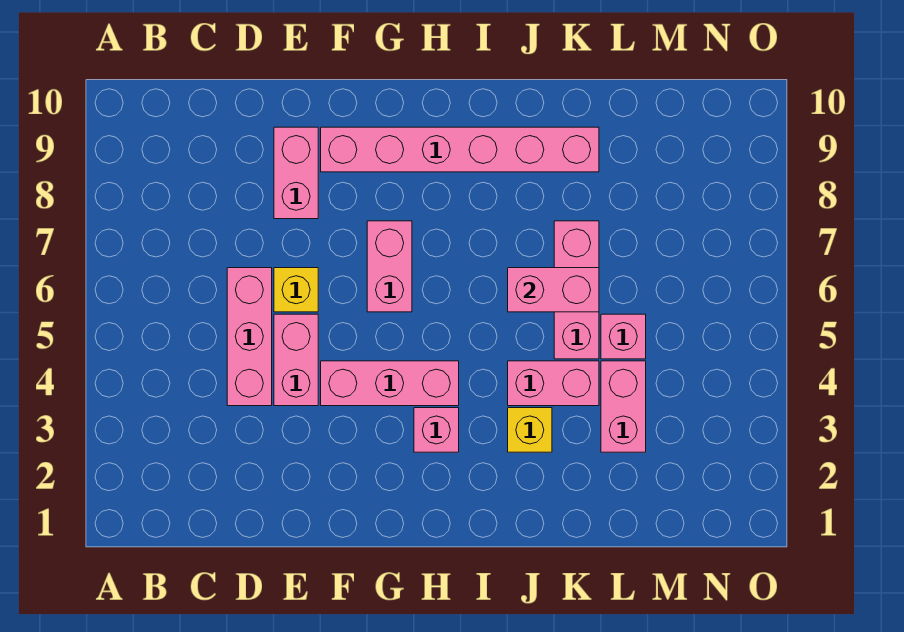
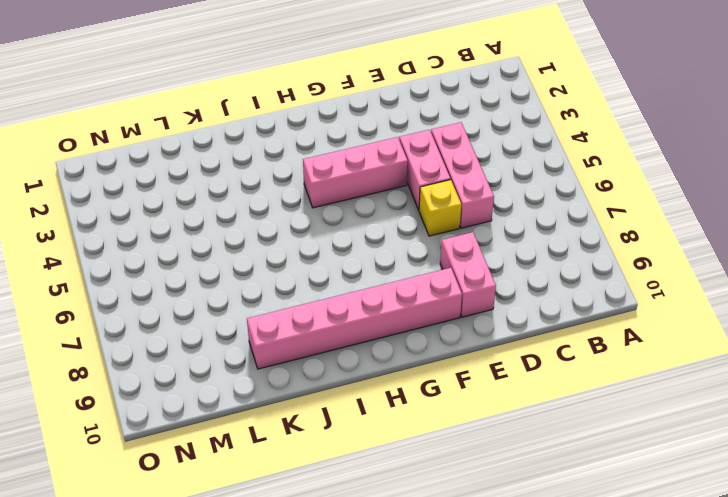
none -> pink brick G6:G7 level 1
none -> pink brick H3 level 1
none -> yellow brick J3 level 1

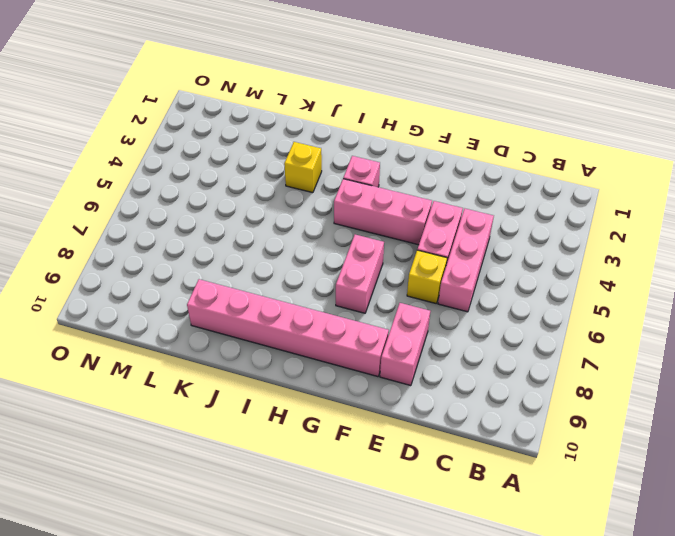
none -> pink brick J4:K4 level 1
none -> pink brick K5:K7 level 1
none -> pink brick L3:L4 level 1

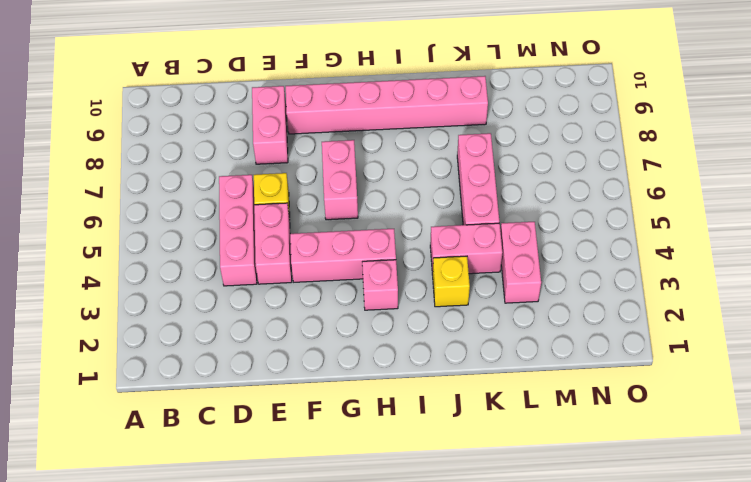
none -> pink brick L5 level 1
none -> pink brick J6:K6 level 2

